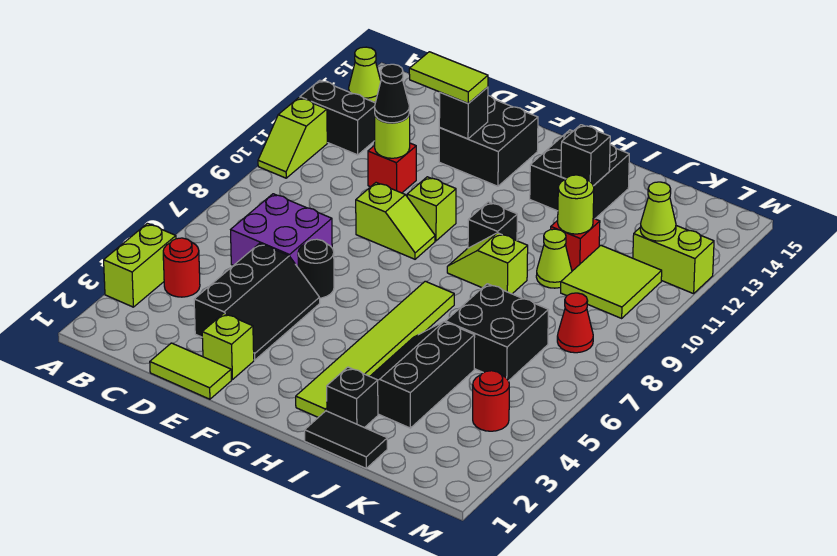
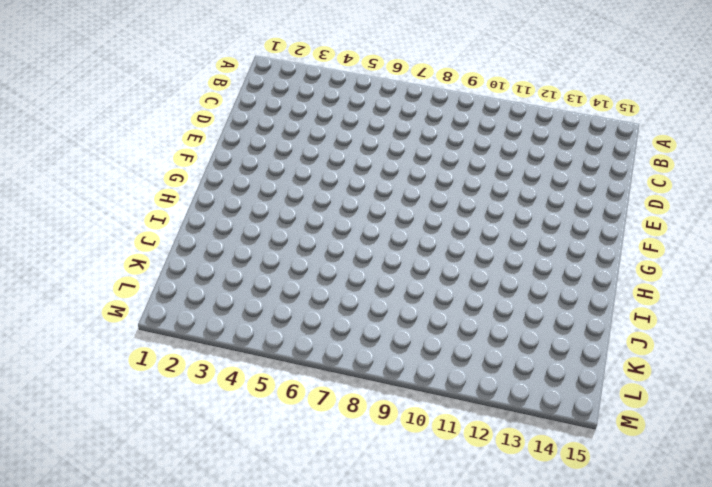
none -> lime brick A3:A4 level 1
none -> lime slope A10:A11 level 1 top 11
none -> black brick A12:B12 level 1
none -> lime cone A14 level 1

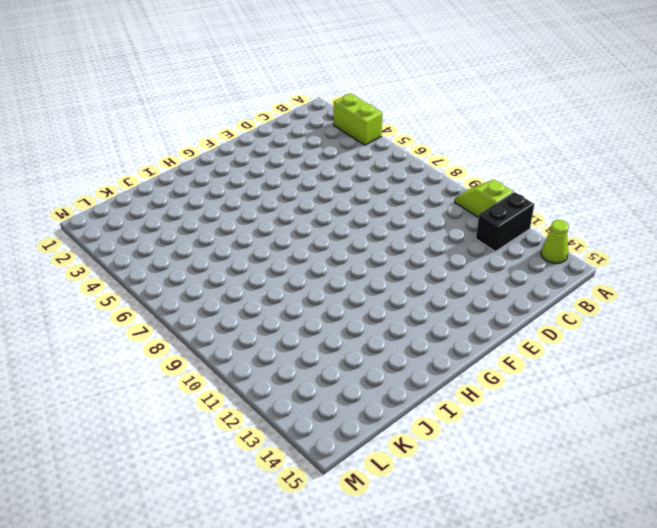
none -> red round brick B4 level 1
none -> purple brick C6:D7 level 1
none -> lime tile D1:E1 level 1
none -> black slope D3:E5 level 1 top D

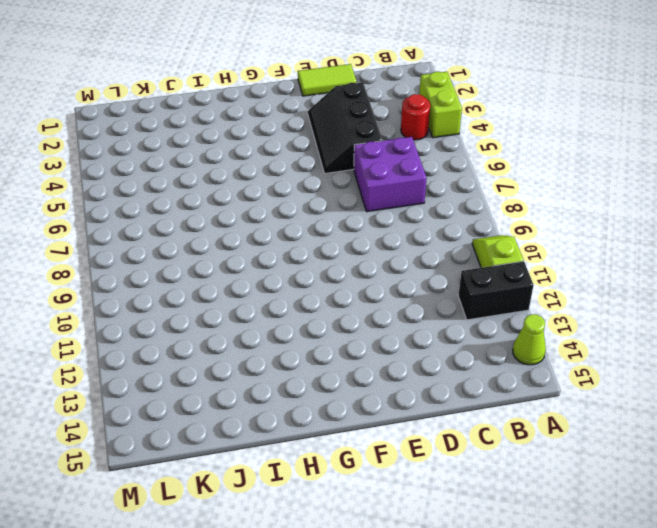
none -> red brick D11 level 1
none -> lime brick E2 level 1
none -> black round brick E6 level 1
none -> lime slope E9:F9 level 1 top E

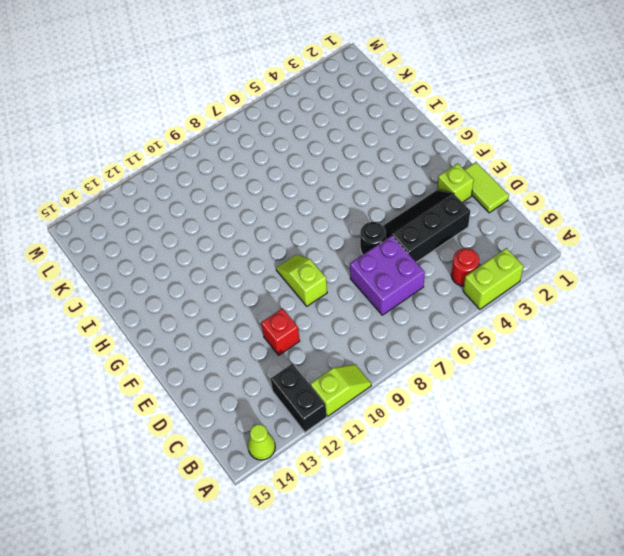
none -> black brick E13:F14 level 1
none -> lime brick F10 level 1
none -> lime tile H2:H7 level 1
none -> lime slope H9:I9 level 1 top I

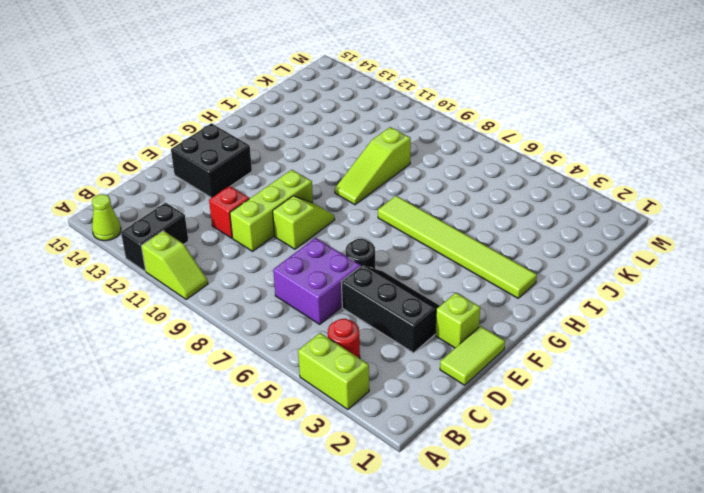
lime brick D10:F10 level 1 -> lime brick F10 level 1
lime slope H9:J9 level 1 top J -> lime slope H9:I9 level 1 top I
none -> black brick H10 level 1
none -> black brick H13:I14 level 1
none -> black tile I1:J1 level 1
none -> black brick I2 level 1

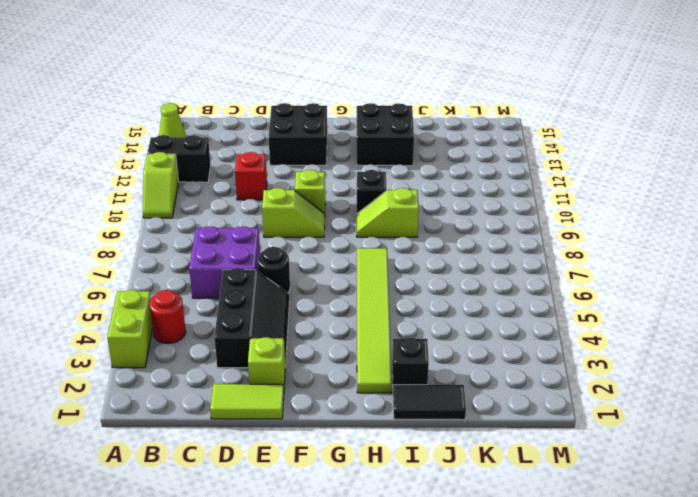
none -> black slope I3:J5 level 1 top J
none -> black brick J6:K7 level 1
none -> lime cone J10 level 1
none -> red brick J11 level 1

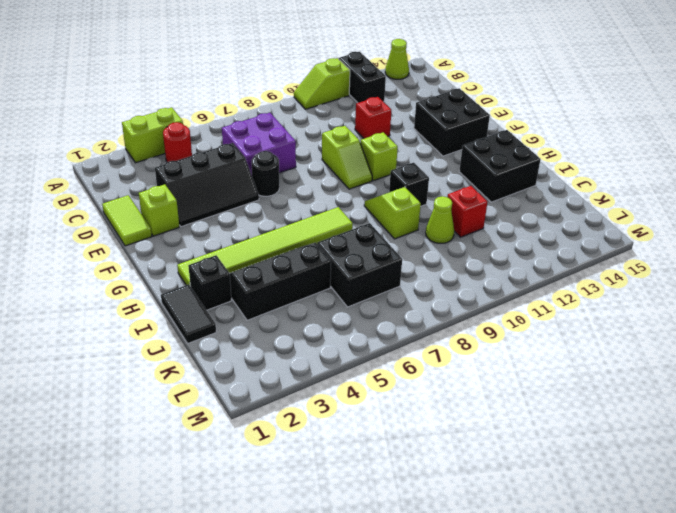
none -> lime tile K10:L11 level 1
none -> red round brick L4 level 1
none -> red cone L8 level 1
none -> lime brick L12:M12 level 1

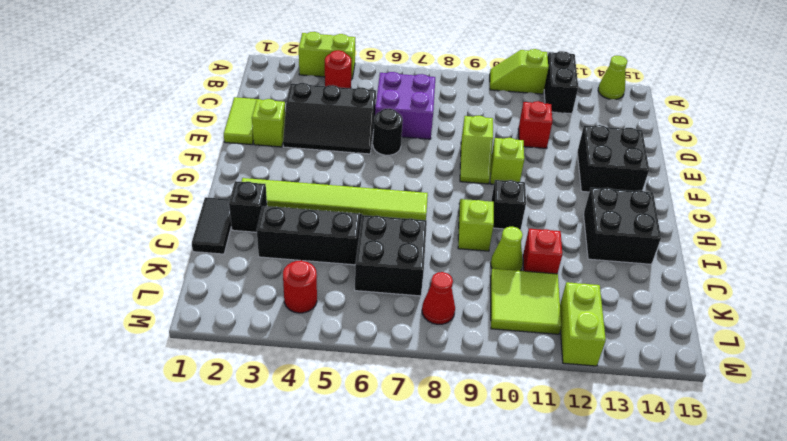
none -> lime round brick D11 level 2
none -> black brick E13 level 2
none -> black brick I13 level 2
none -> lime round brick J11 level 2

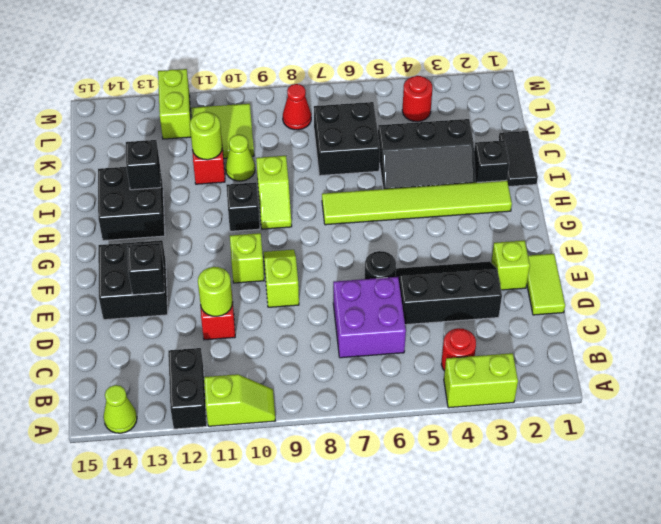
none -> lime cone L12 level 2
none -> black cone D11 level 3
none -> lime tile D13:E13 level 3

